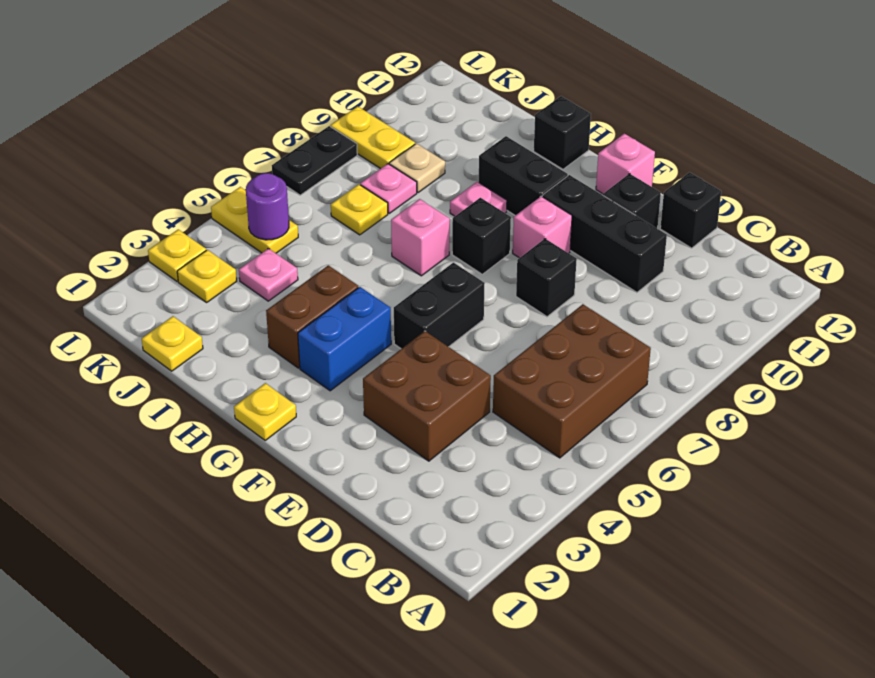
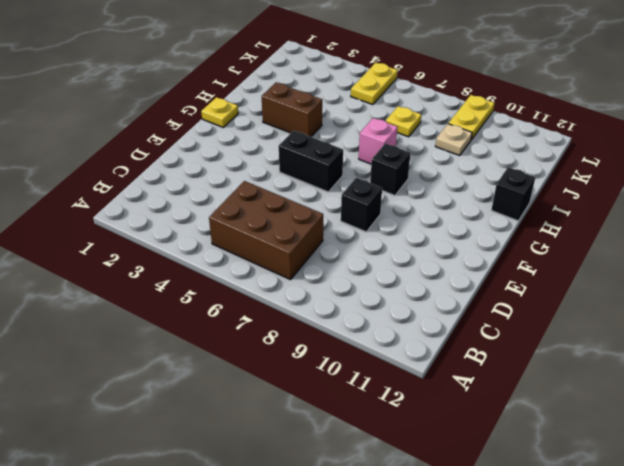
none -> brown brick D3:E4 level 1
none -> black brick D10:F10 level 1
none -> black brick D12 level 1

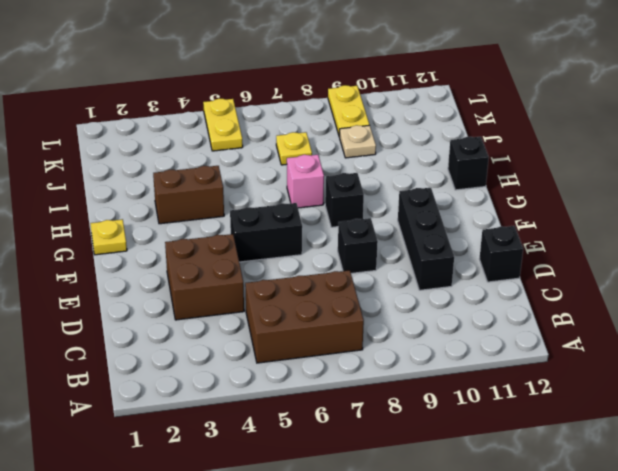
none -> black brick E11 level 1
none -> pink brick F9 level 1
none -> pink brick F12 level 1

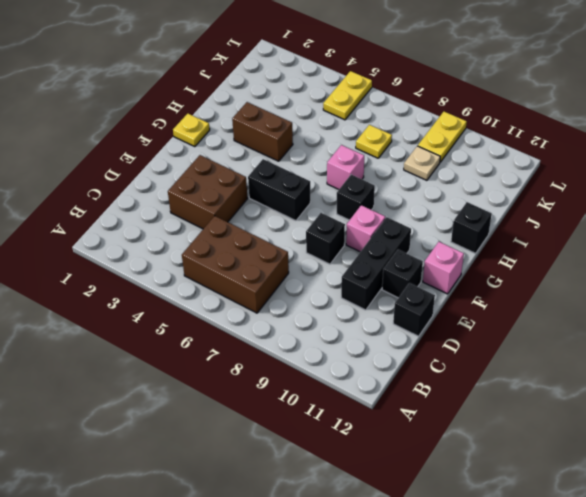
none -> blue brick G3:G4 level 1
none -> black brick G10:H10 level 1
none -> pink plate H9 level 1

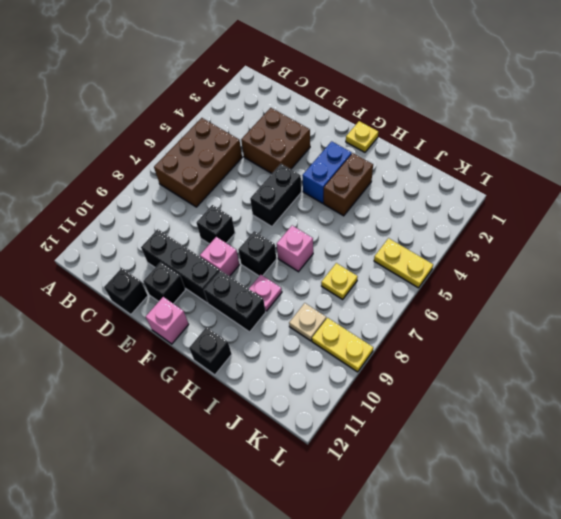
none -> yellow plate J1 level 1
none -> pink plate J4 level 1
none -> pink plate J8 level 1

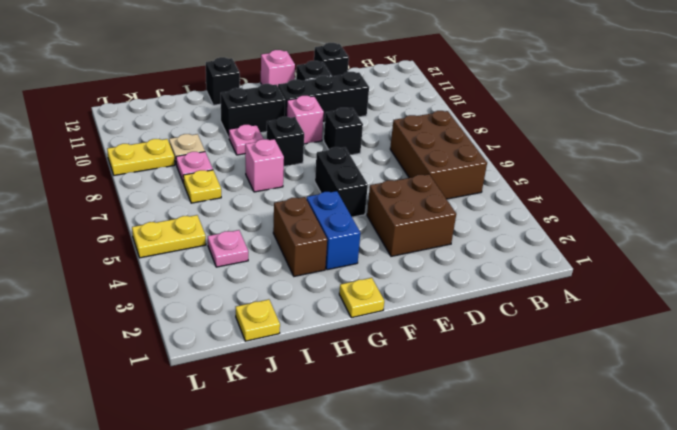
none -> yellow plate K3 level 1
none -> yellow plate L3 level 1
none -> black plate L7:L8 level 1

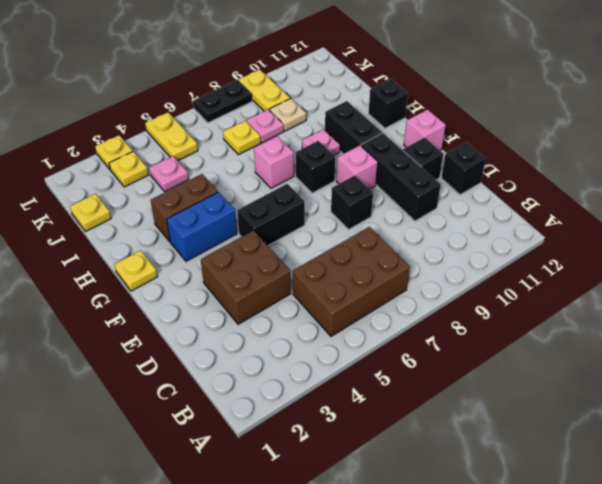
none -> purple round brick K5 level 2

